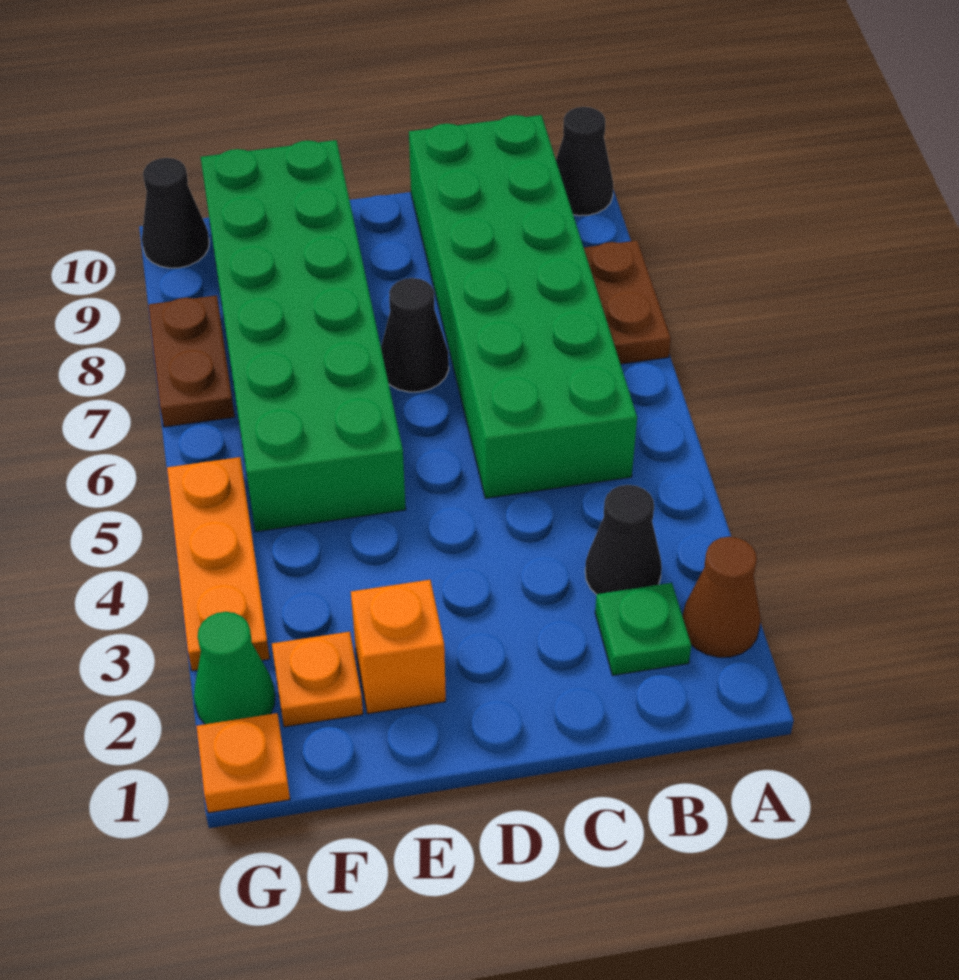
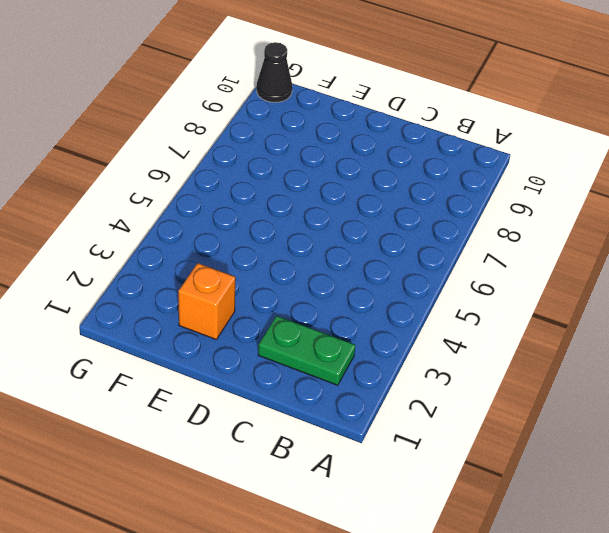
green plate B2:C2 level 1 -> green plate B2 level 1
none -> brown cone A2 level 1
none -> brown plate A7:A8 level 1
none -> black cone A10 level 1

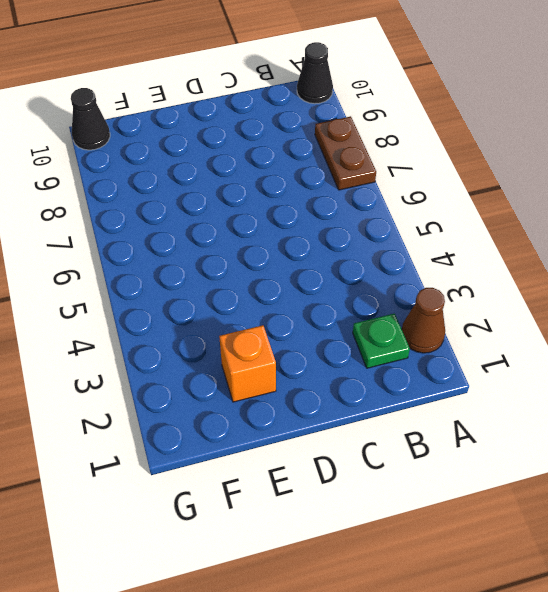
none -> black cone B3 level 1
none -> green brick B5:C10 level 1
none -> black cone D7 level 1

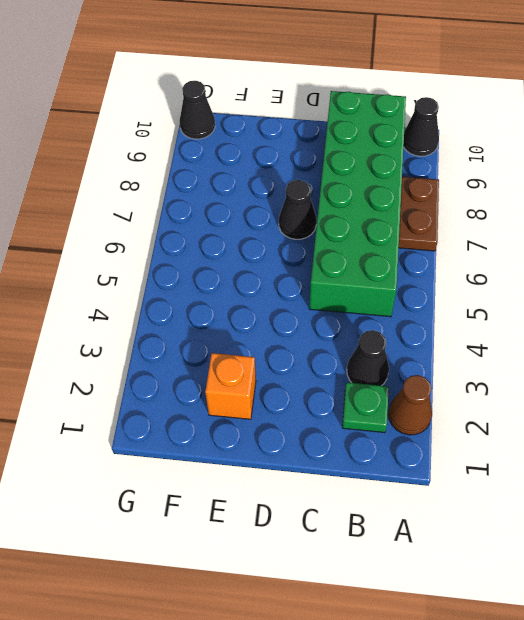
none -> green brick E5:F10 level 1
none -> orange plate F2 level 1
none -> orange plate G1 level 1

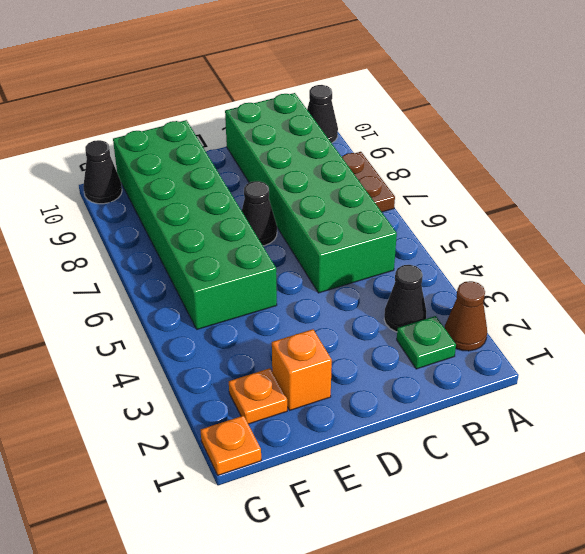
none -> green cone G2 level 1
none -> orange plate G3:G5 level 1
none -> brown plate G7:G8 level 1

